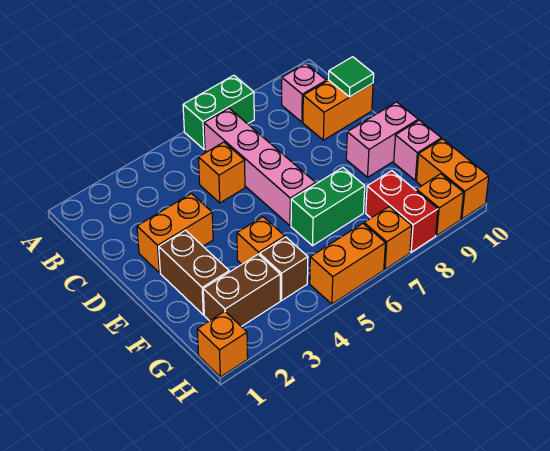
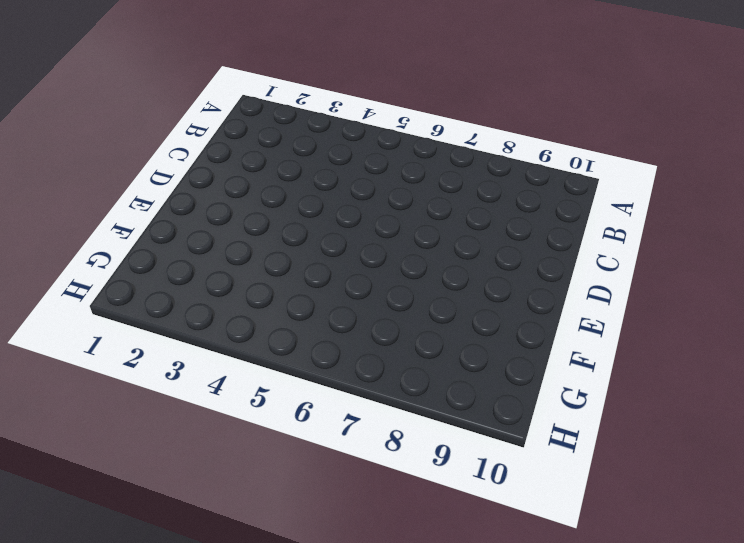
none -> green brick A6:A7 level 1
none -> pink brick B6:E6 level 1
none -> pink brick B9 level 1

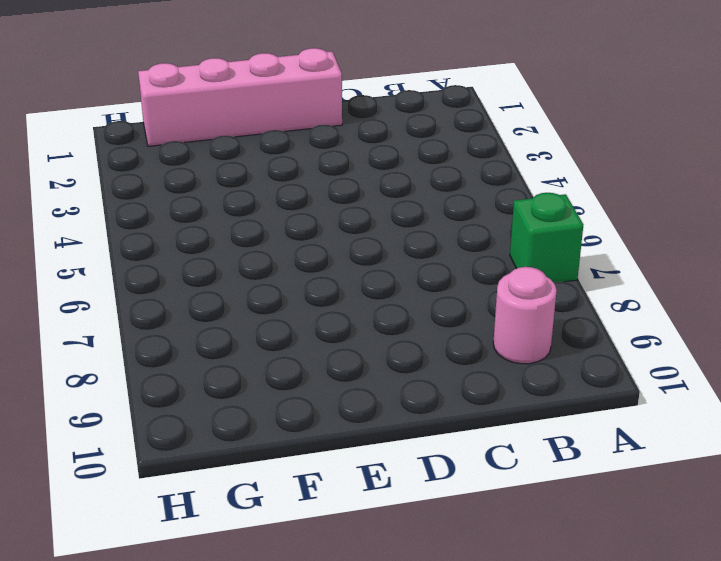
green brick A7 level 1 -> green brick A6:A7 level 1
pink round brick B9 level 1 -> pink brick B9 level 1
pink brick D1:G1 level 1 -> pink brick B6:E6 level 1
none -> orange brick C5 level 1
none -> orange brick C9:C10 level 1
none -> orange brick D2:D3 level 1

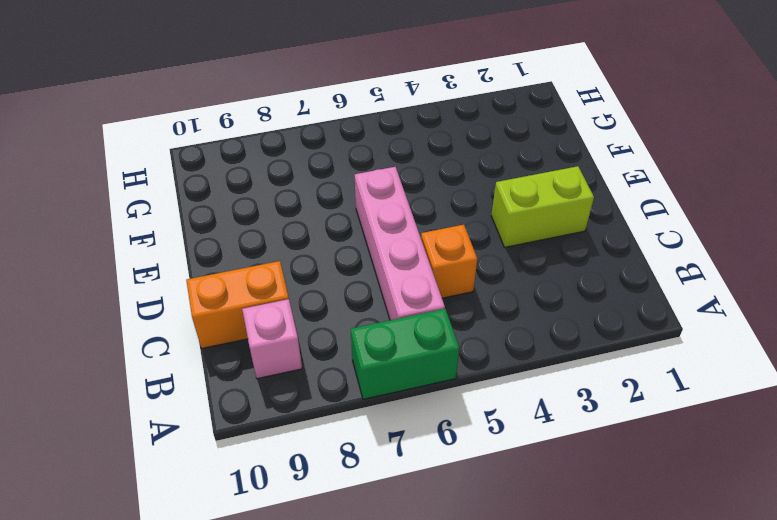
lime brick D2:D3 level 1 -> orange brick D2:D3 level 1
none -> brown brick E2:F2 level 1
none -> pink brick E9:E10 level 1
none -> orange brick F4 level 1

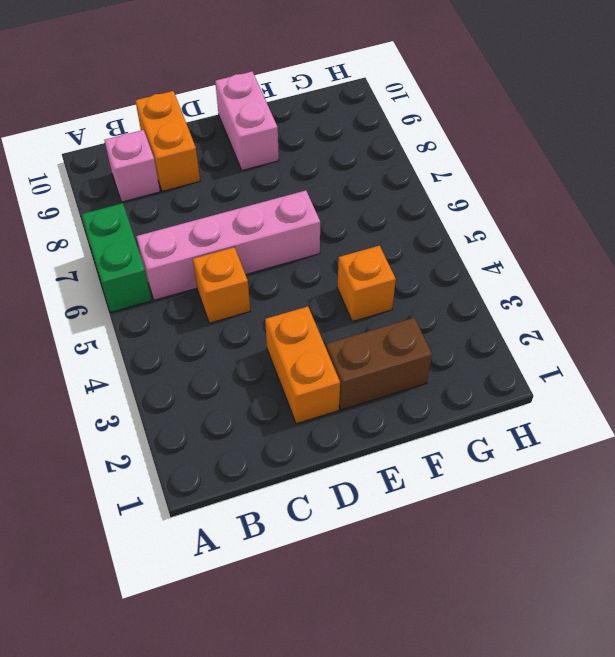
none -> green brick F6:F7 level 1
none -> pink brick F10 level 1
none -> brown brick G2:G3 level 1

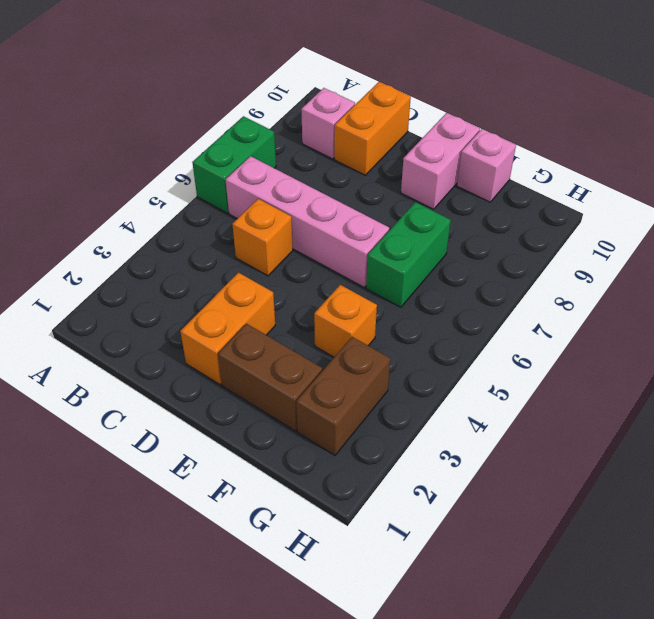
none -> brown brick G4 level 1
none -> red brick G8:H8 level 1
none -> orange brick G10:H10 level 1

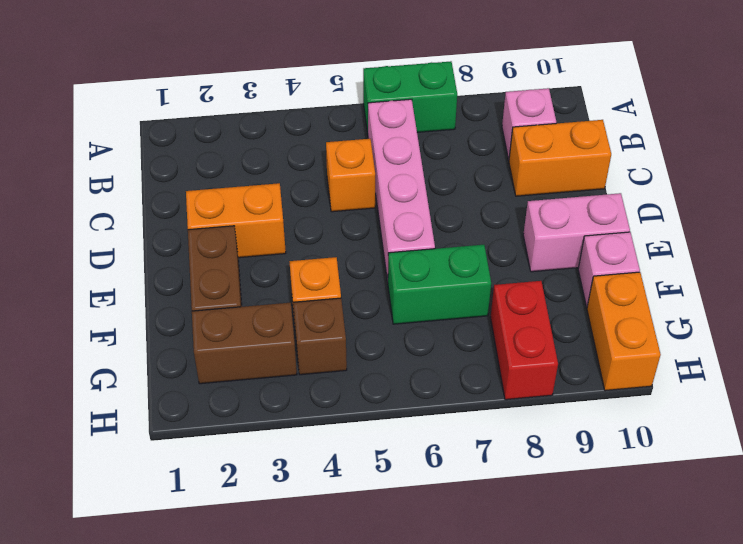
none -> orange brick H1 level 1
none -> orange brick H5:H6 level 1
none -> orange brick H7 level 1

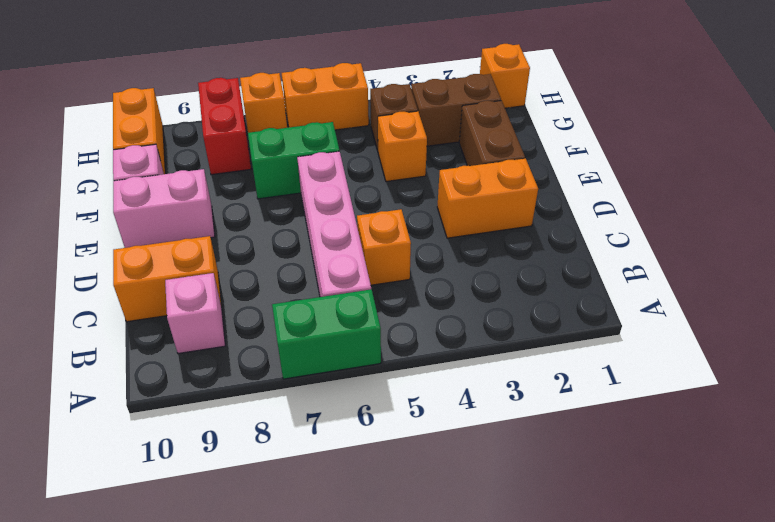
none -> orange brick H9 level 1
none -> green tile C10 level 2

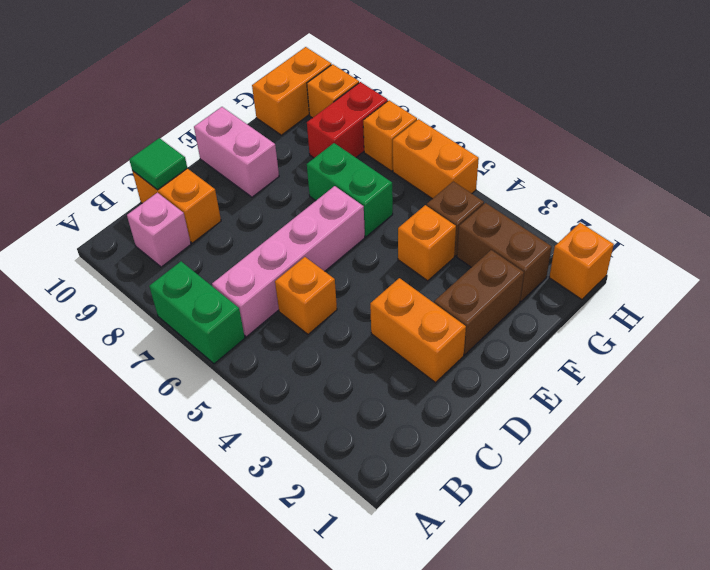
none -> pink brick F10 level 1

